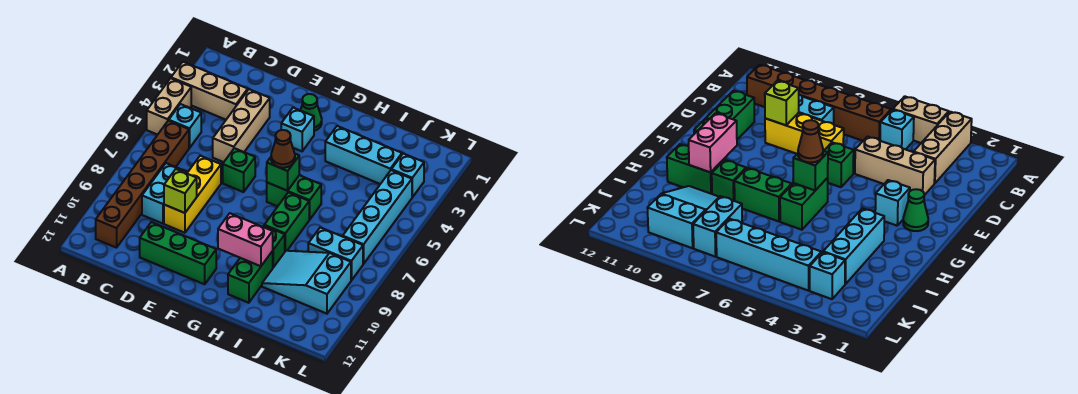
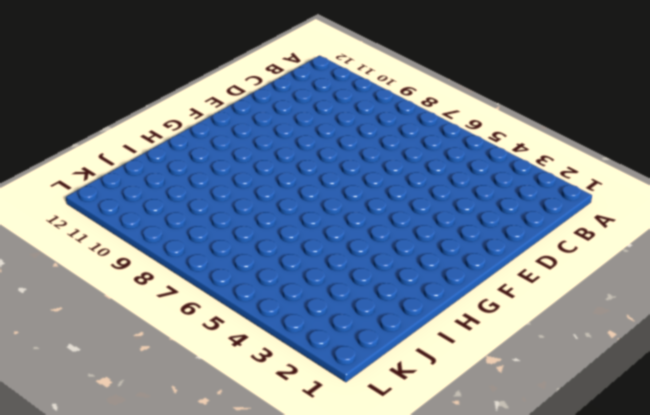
none -> tan brick A3:C3 level 1
none -> tan brick A4:A5 level 1
none -> cyan brick B5 level 1

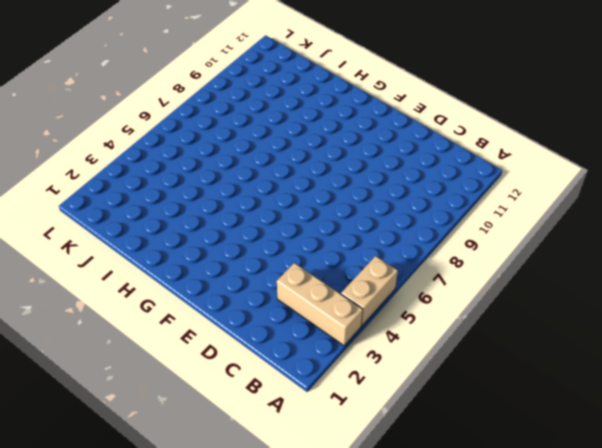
none -> cyan brick B5 level 1
none -> brown brick B6:B11 level 1
none -> cyan brick C8:C9 level 1

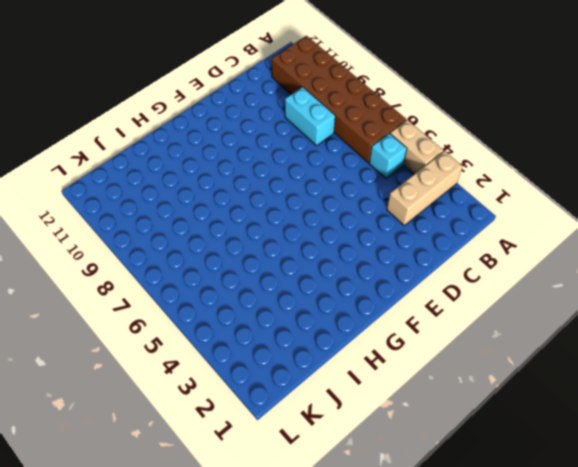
brown brick A6:B11 level 1 -> brown brick B6:B11 level 1
none -> tan brick D3:D5 level 1
none -> yellow brick D7:D9 level 1
none -> green brick D11:F11 level 1

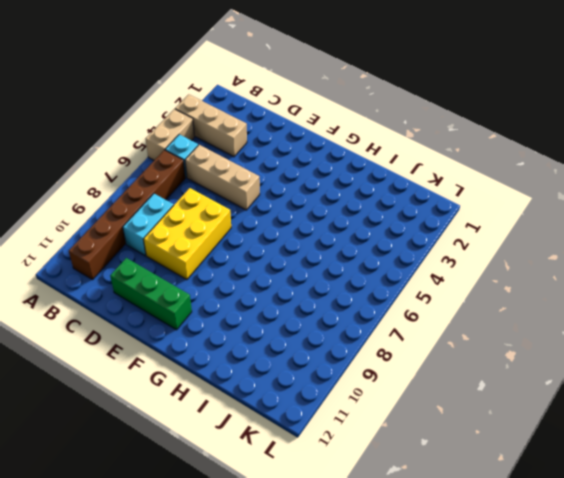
tan brick C5:E5 level 1 -> tan brick D3:D5 level 1
yellow brick D7:E9 level 1 -> yellow brick D7:D9 level 1
none -> green brick E6 level 1
none -> green cone F2 level 1
none -> cyan brick F3 level 1

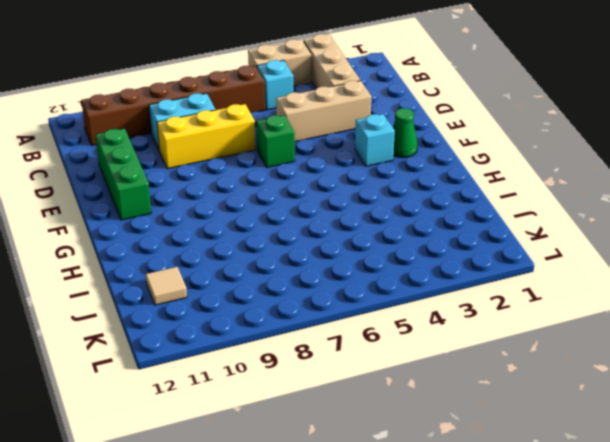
tan tile J11 level 1 -> none
none -> green brick G6:H6 level 1
none -> cyan brick H3:J3 level 1
none -> green brick H7:H8 level 1

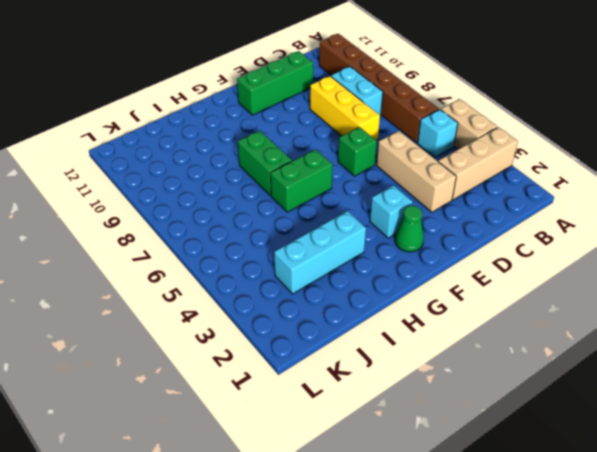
none -> green brick H9 level 1
none -> green brick H10:H11 level 1
none -> cyan slope I9:K10 level 1 top K

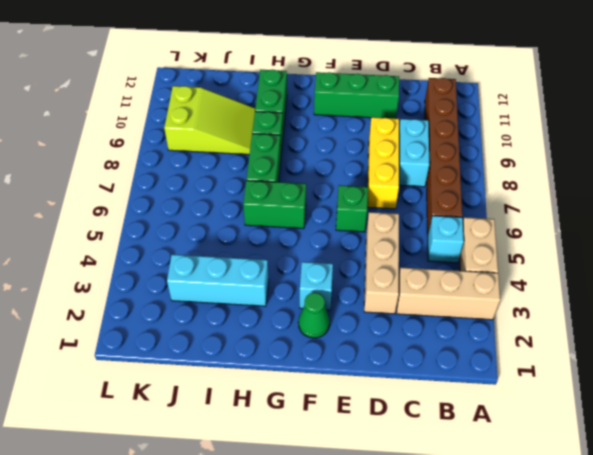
lime slope I9:K10 level 1 top K -> cyan slope I9:K10 level 1 top K
none -> cyan brick J8:K8 level 1
none -> cyan brick K3 level 1
none -> cyan brick K4:K7 level 1

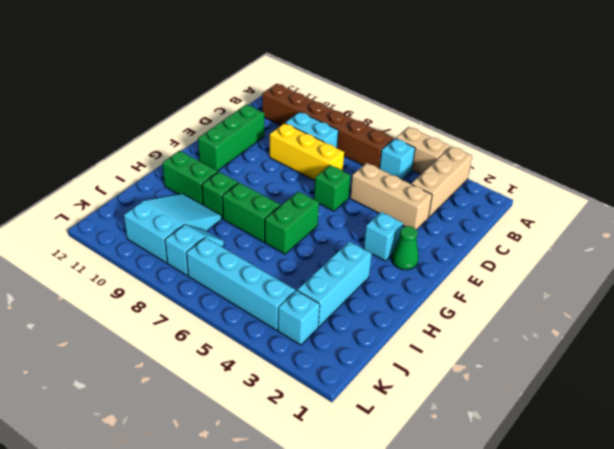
cyan slope J8:K8 level 1 top K -> cyan brick J8:K8 level 1
none -> lime brick D9 level 2
none -> green brick G6 level 2
none -> pink brick G10:H10 level 2

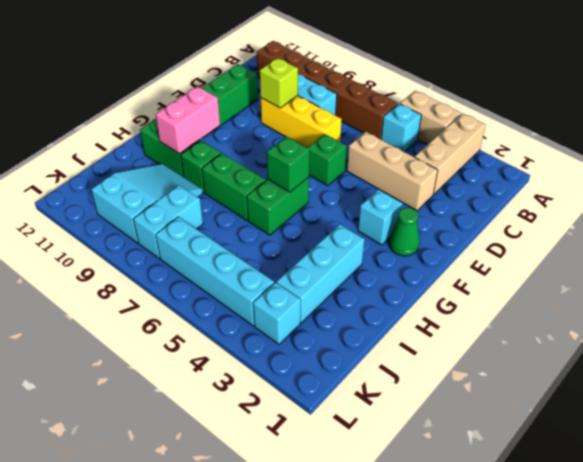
none -> brown cone G6 level 3

